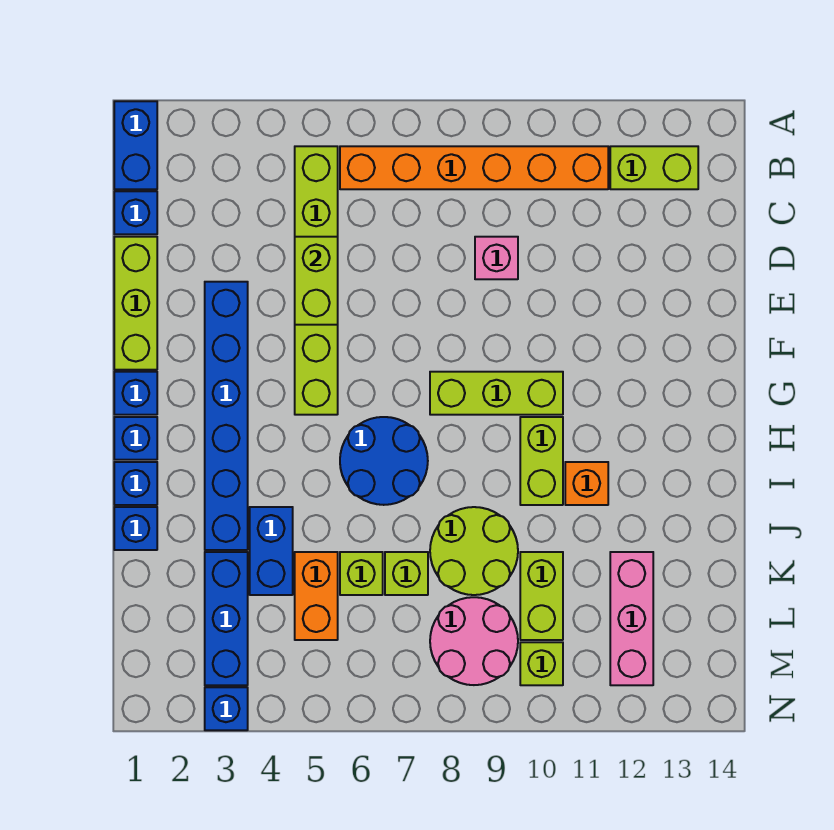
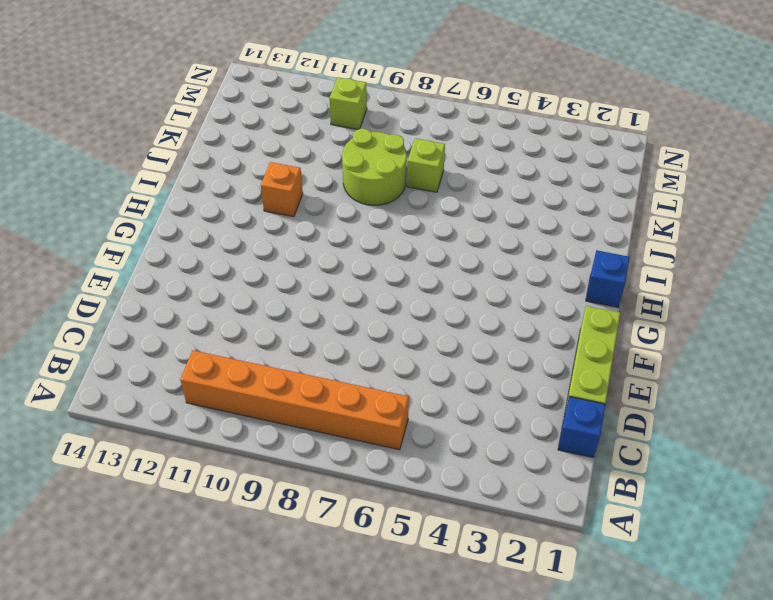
none -> blue brick A1:B1 level 1
none -> lime brick B5:G5 level 1
none -> lime brick B12:B13 level 1

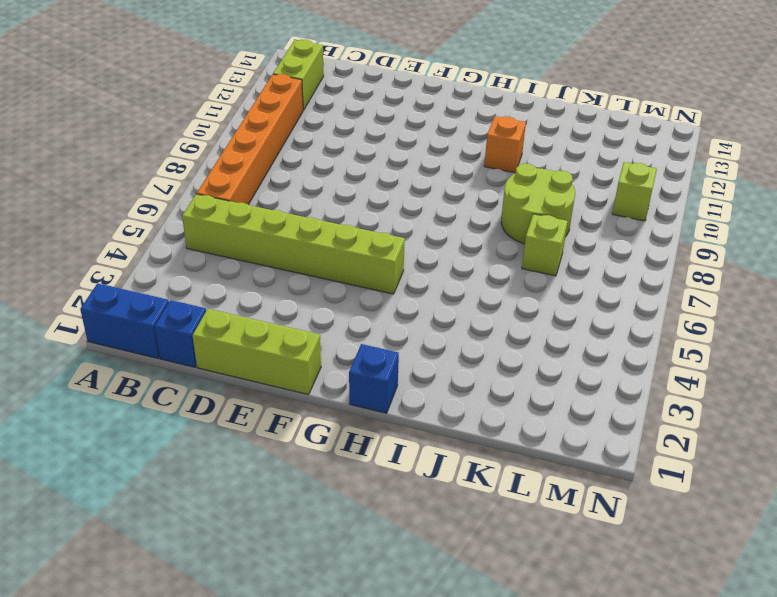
none -> pink brick D9 level 1
none -> blue brick E3:J3 level 1
none -> blue brick G1 level 1

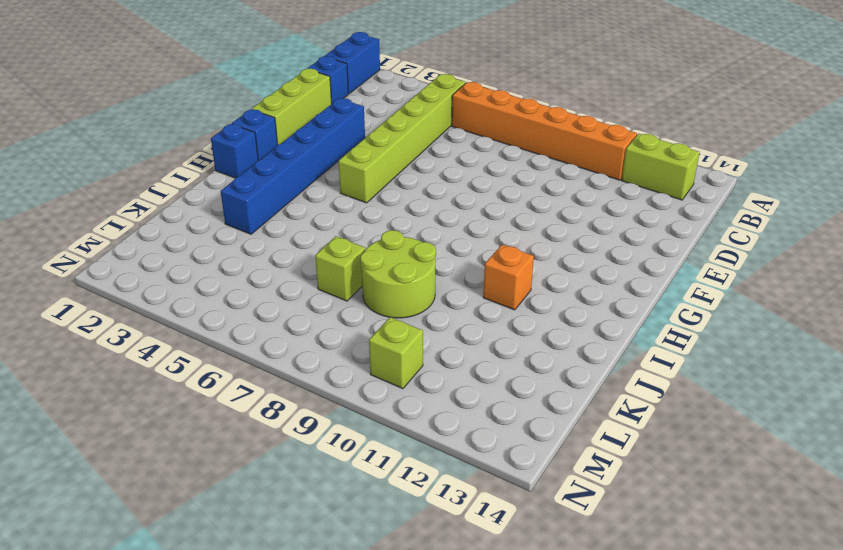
none -> pink brick D9 level 1
none -> lime brick G8:G10 level 1
none -> blue round brick H6:I7 level 1

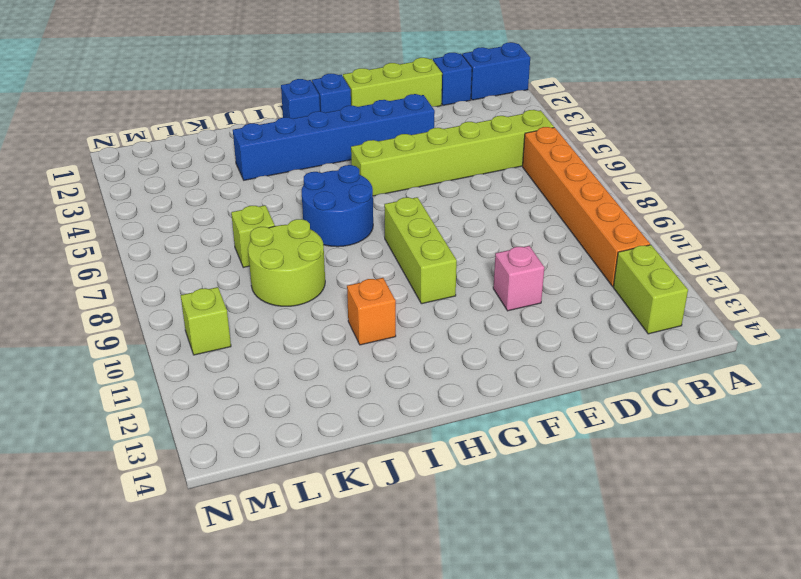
pink brick E11 level 1 -> pink brick D9 level 1
none -> lime brick H10:I10 level 1
none -> blue brick I1 level 1
none -> blue brick J1 level 1

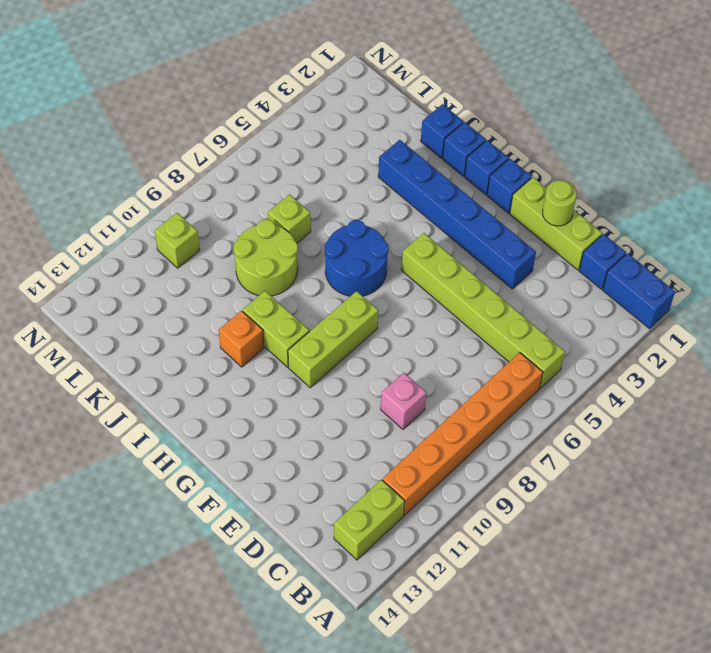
lime round brick E1 level 2 -> none
none -> blue brick J4:K4 level 1
none -> blue brick K3:M3 level 1
none -> orange brick K5:L5 level 1

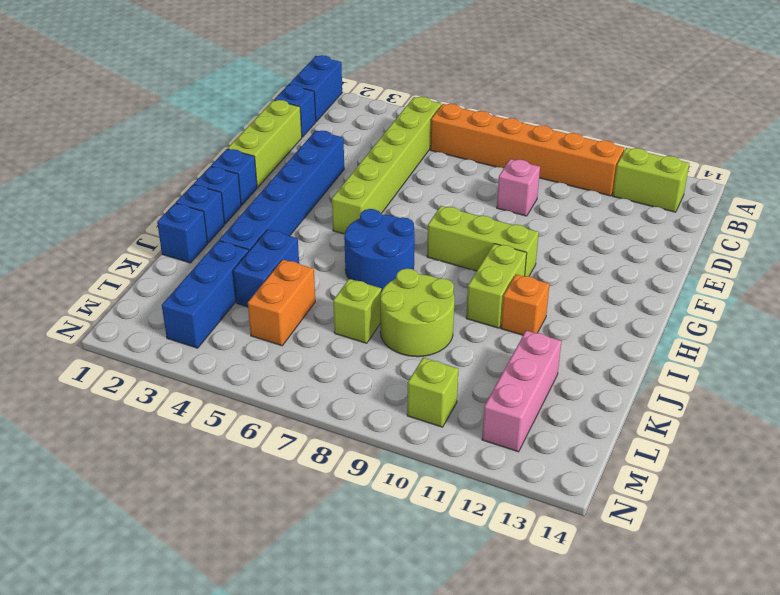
none -> lime brick K6 level 1
none -> lime brick K10:L10 level 1
none -> pink round brick L8:M9 level 1

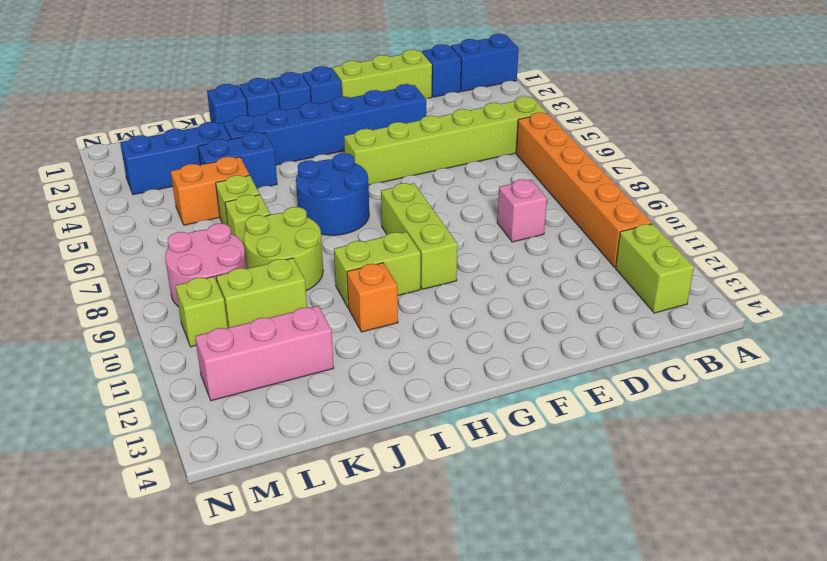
none -> blue brick N3 level 1
none -> lime brick D5:E5 level 2

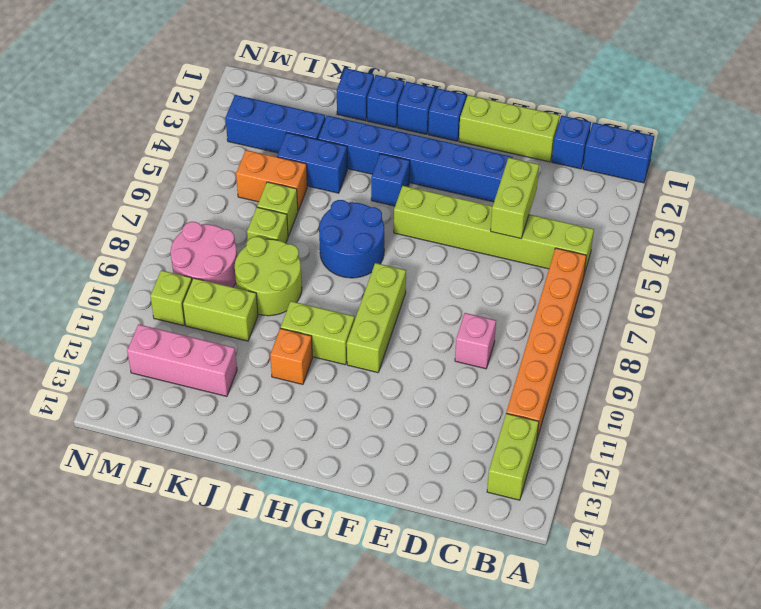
lime brick D4:D5 level 2 -> lime brick D5:E5 level 2
blue brick H4 level 1 -> blue brick N3 level 1

